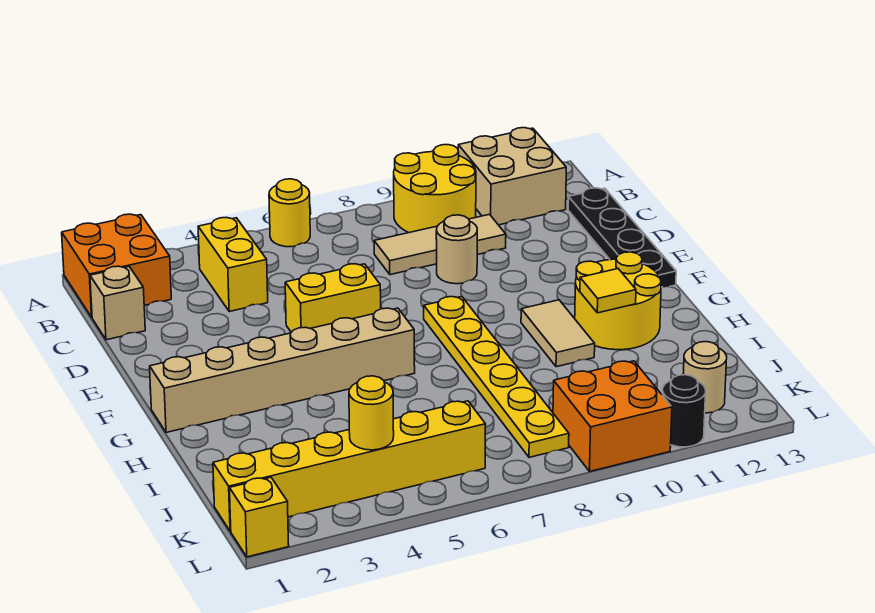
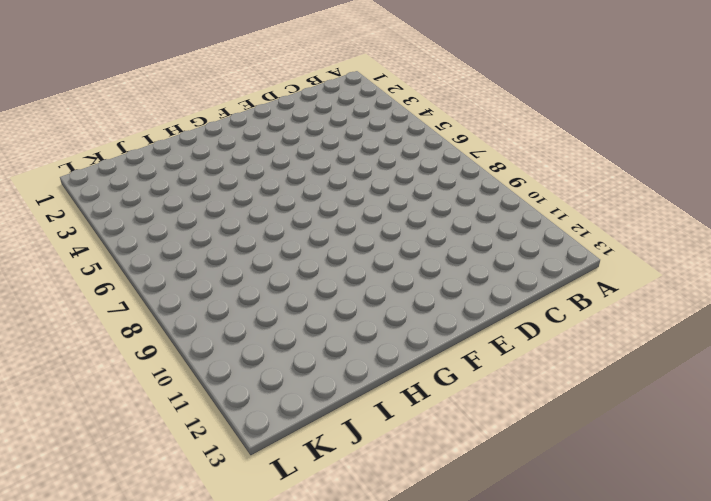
none -> orange brick A1:B2 level 1
none -> yellow round brick A6 level 1
none -> yellow round brick A9:B10 level 1

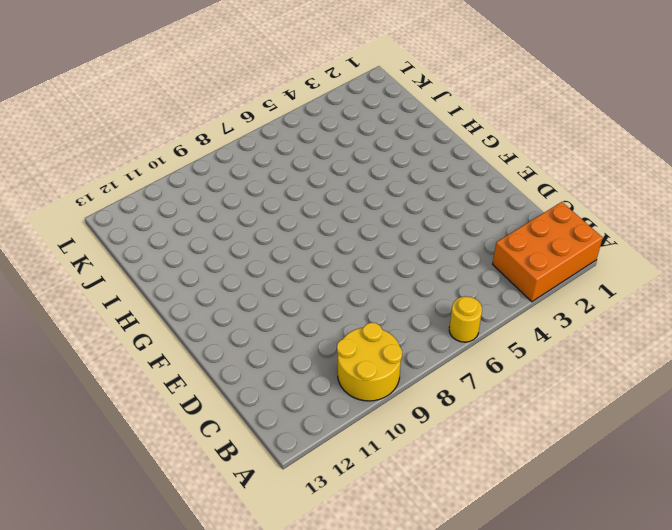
orange brick A1:B3 level 1 -> orange brick A1:B2 level 1
none -> tan brick A11:B12 level 1
none -> yellow brick B4:C4 level 1
none -> tan brick C1 level 1

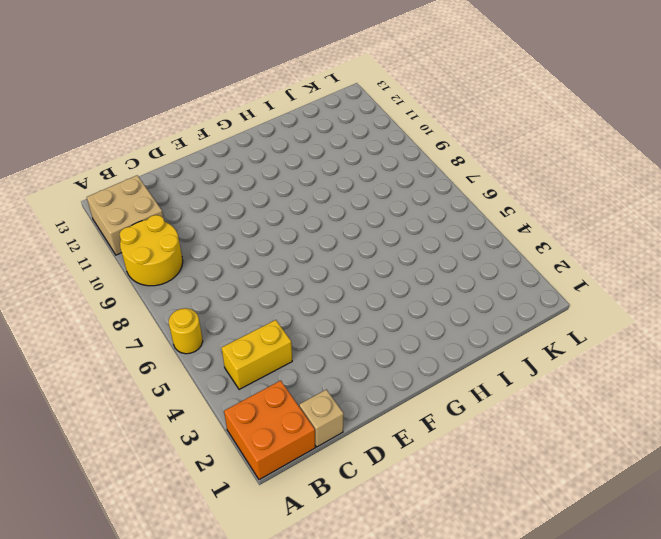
none -> tan tile C8:C10 level 1
none -> black plate C13:F13 level 1
none -> tan round brick D9 level 1

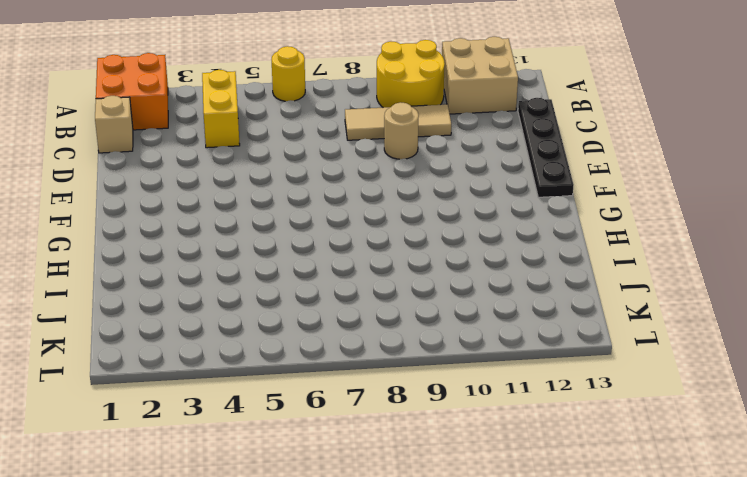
none -> yellow brick E5:E6 level 1
none -> yellow plate F8:K8 level 1
none -> tan brick G1:G6 level 1

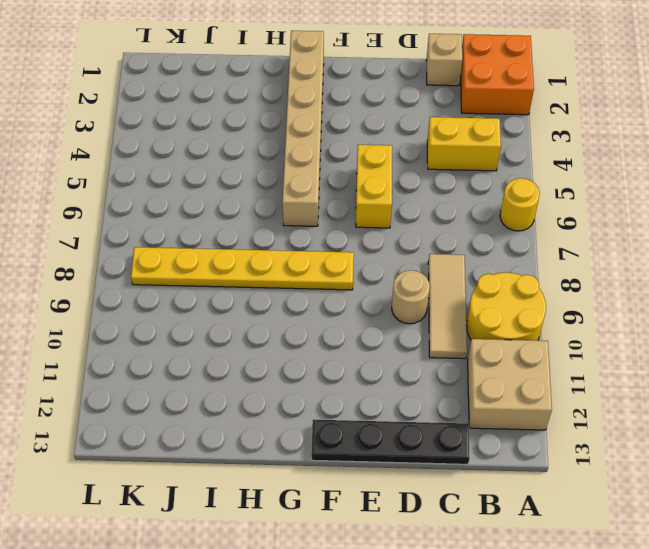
none -> tan tile G10:H10 level 1
none -> yellow round brick G11:H12 level 1
none -> yellow brick K1:K6 level 1

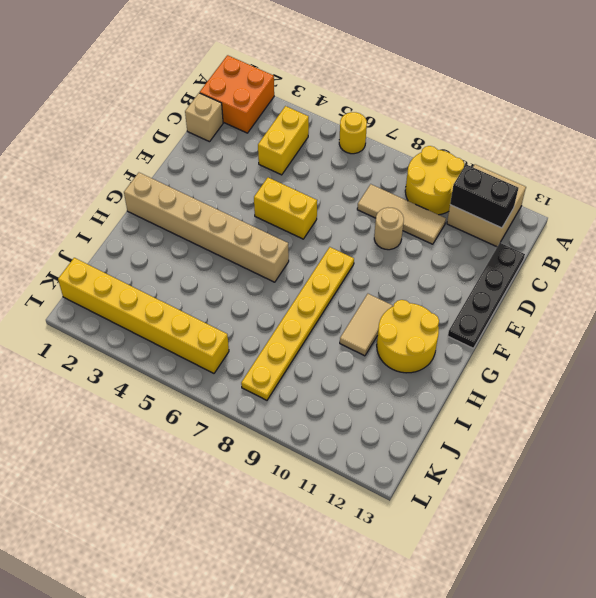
black brick B11:B12 level 2 -> none
none -> orange brick K9:L10 level 1
none -> tan round brick K12 level 1
none -> yellow brick L1 level 1

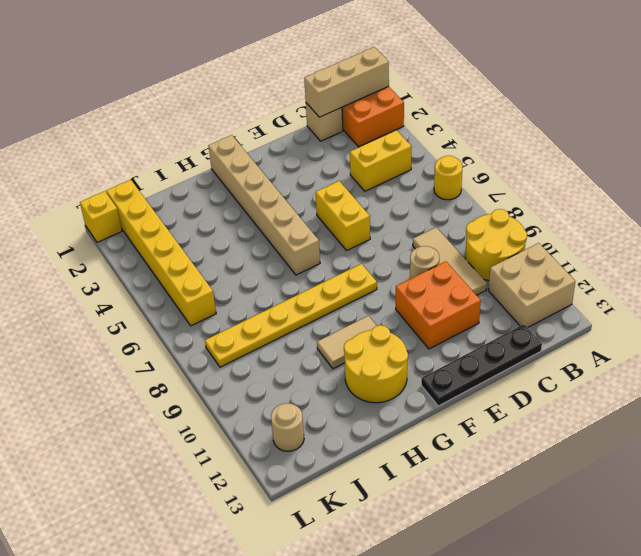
tan brick A1:C1 level 2 -> none
orange brick D10:E11 level 1 -> orange brick K9:L10 level 1
none -> black round brick L11 level 1
none -> yellow tile H11 level 2
none -> yellow round brick K4 level 2

